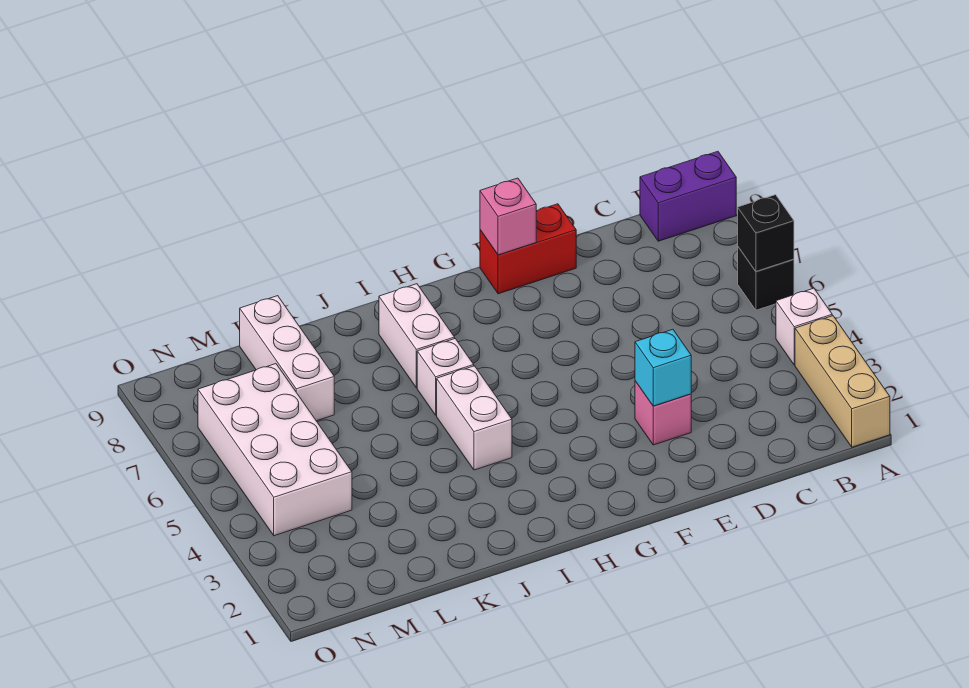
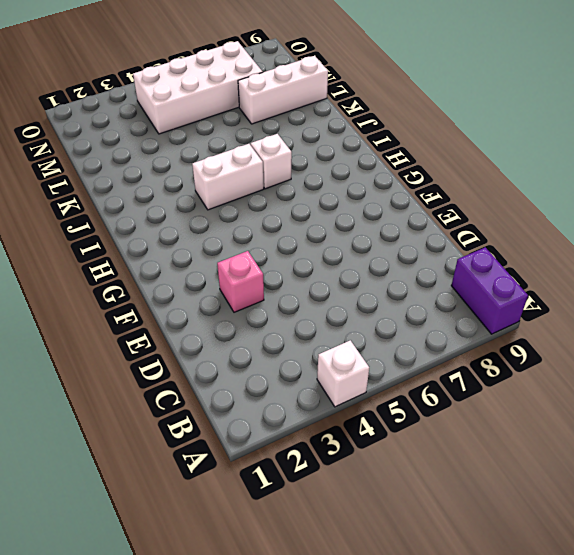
none -> tan brick A1:A3 level 1
none -> black brick A6 level 1
none -> red brick E9:F9 level 1

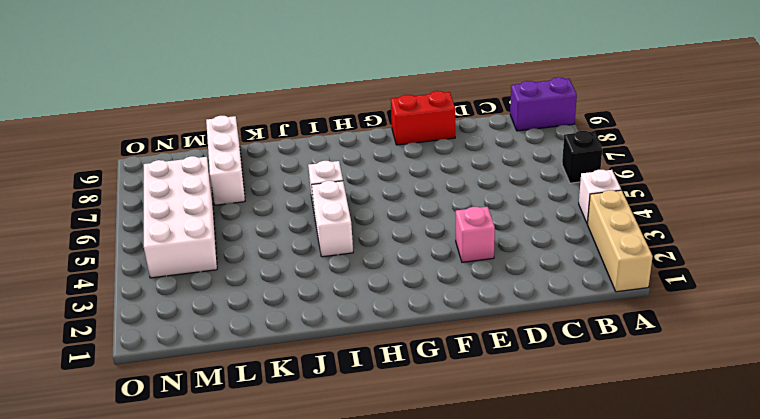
none -> white brick I7:I8 level 1
none -> black brick A6 level 2
none -> cyan brick E3 level 2

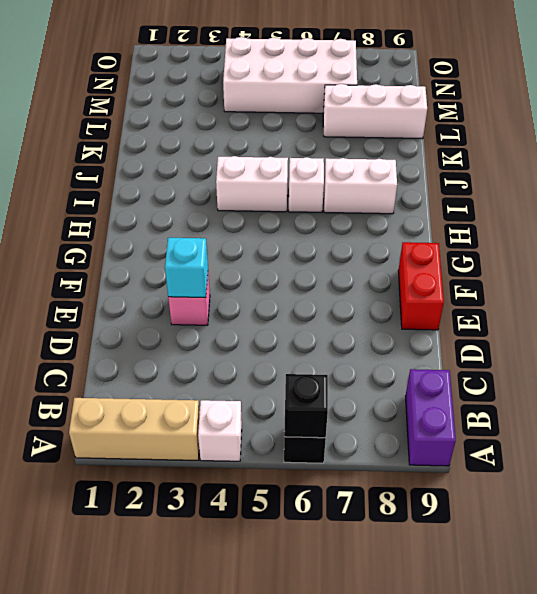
none -> pink brick F9 level 2

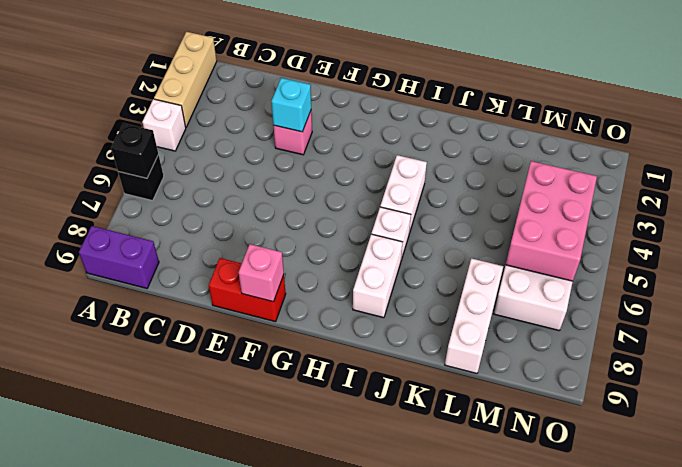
pink brick M4:N6 level 2 -> none

